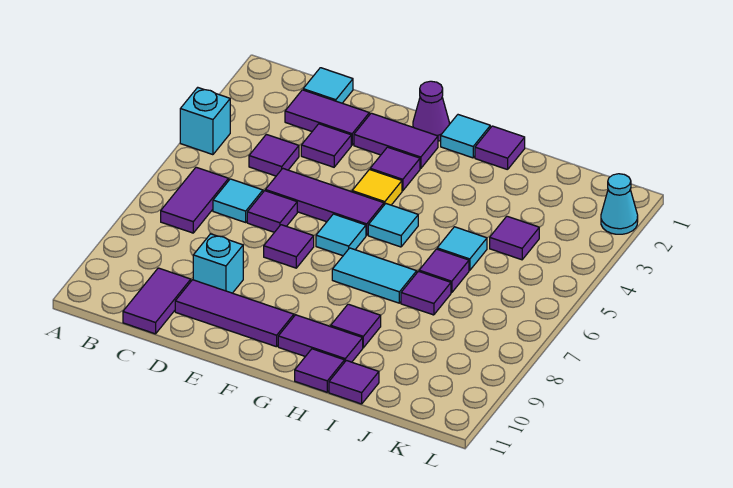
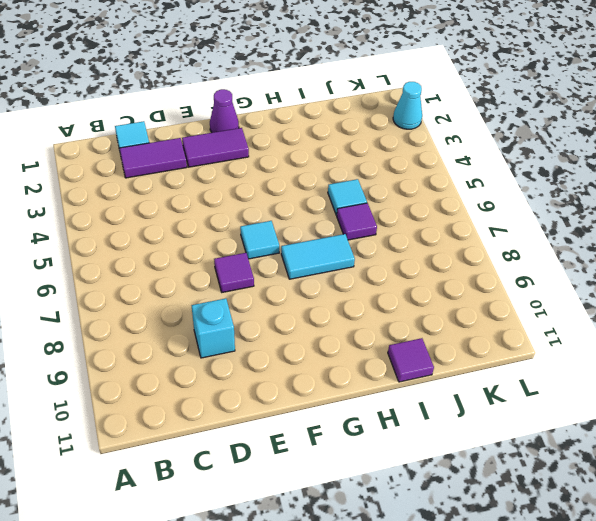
none -> cyan brick A4 level 1
none -> purple tile B6:B7 level 1
none -> purple tile C4 level 1
none -> cyan tile C6 level 1

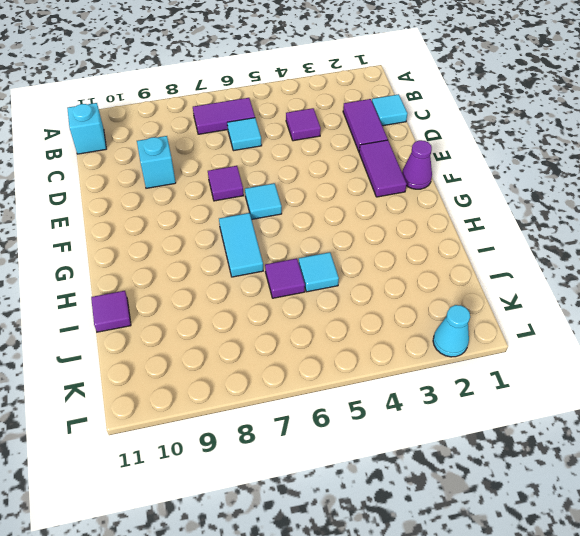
cyan brick B11 level 1 -> cyan brick A4 level 1
none -> purple tile C10:C11 level 1
none -> purple tile D3 level 1
none -> purple tile D5:F5 level 1
none -> purple tile D6 level 1

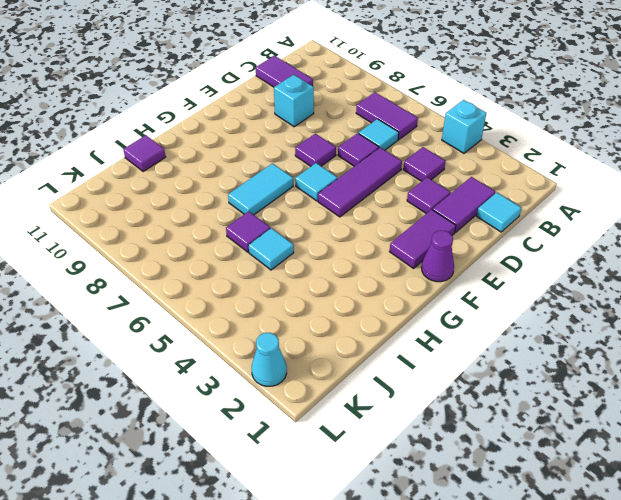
none -> purple tile D10:F10 level 1
none -> purple tile F3 level 1
none -> yellow tile F4 level 1
none -> cyan tile G1 level 1

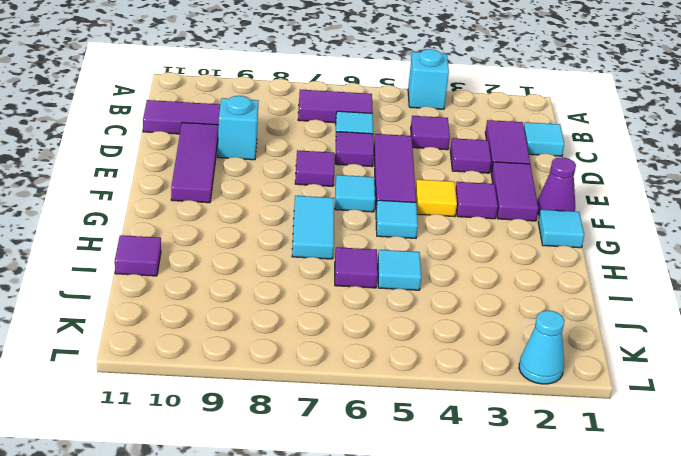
none -> purple tile G10:H10 level 1
none -> purple tile H1 level 1
none -> purple tile H9 level 1
none -> purple tile H11 level 1

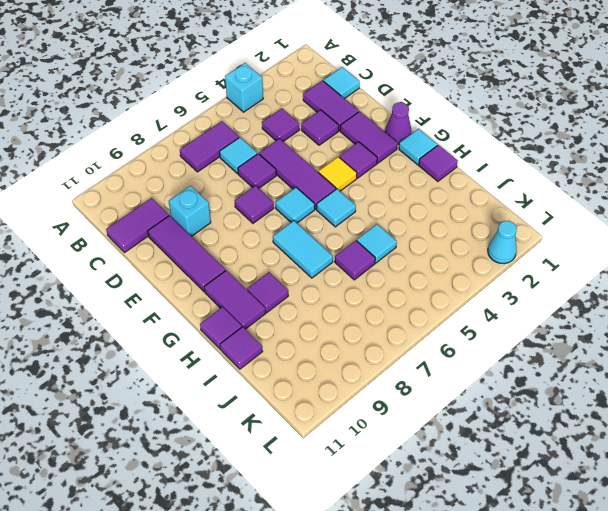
none -> purple tile I7 level 1
none -> purple tile J4 level 1

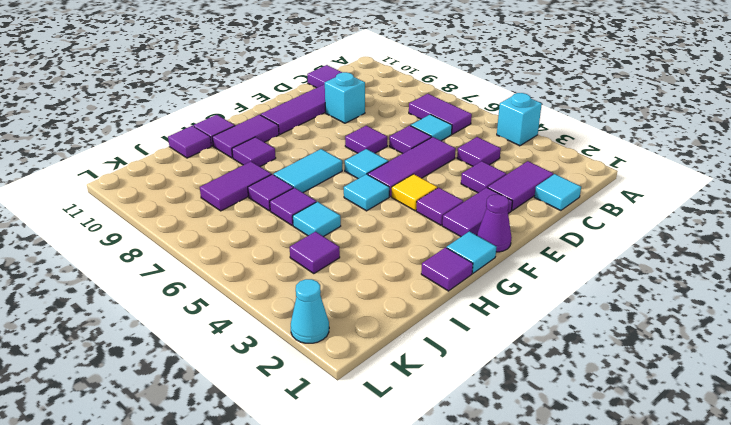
purple tile I8:J8 level 1 -> none

